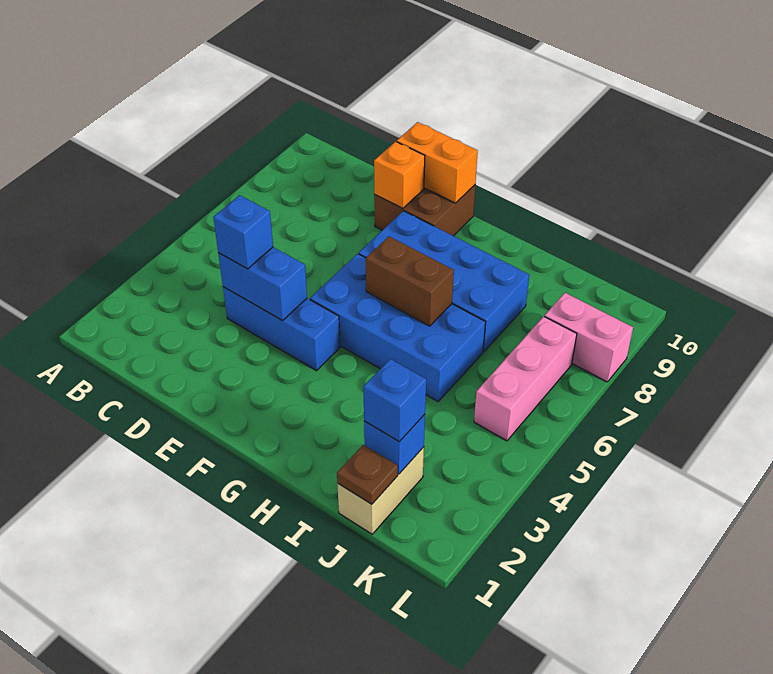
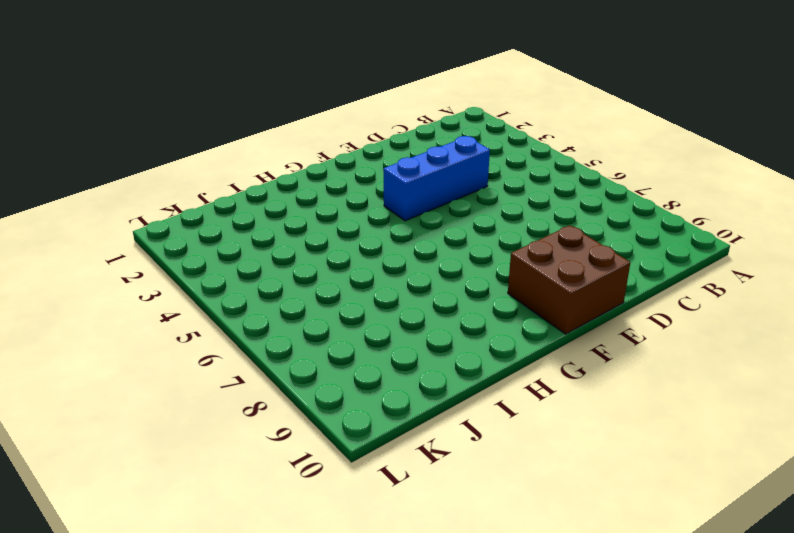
none -> blue brick F5:I6 level 1
none -> blue brick F7:I8 level 1
none -> tan brick J1:J2 level 1

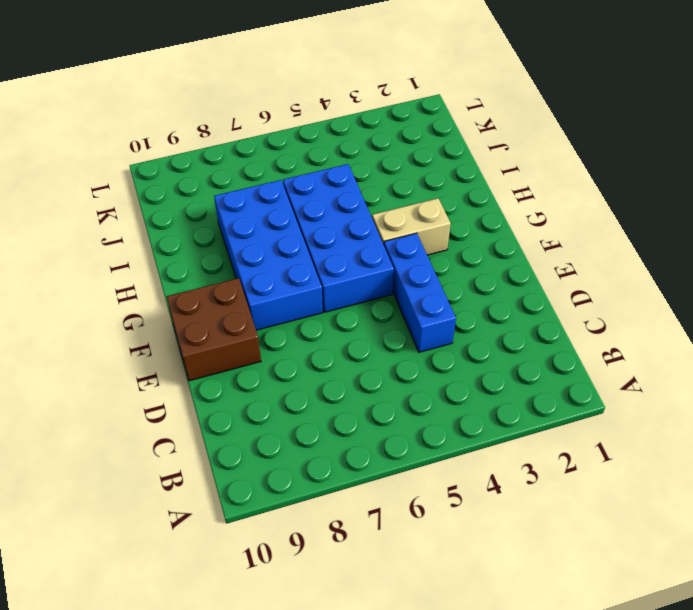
tan brick G3:G4 level 1 -> tan brick J1:J2 level 1
none -> pink brick K5:K7 level 1
none -> pink brick K8:L8 level 1
none -> blue brick D4:E4 level 2

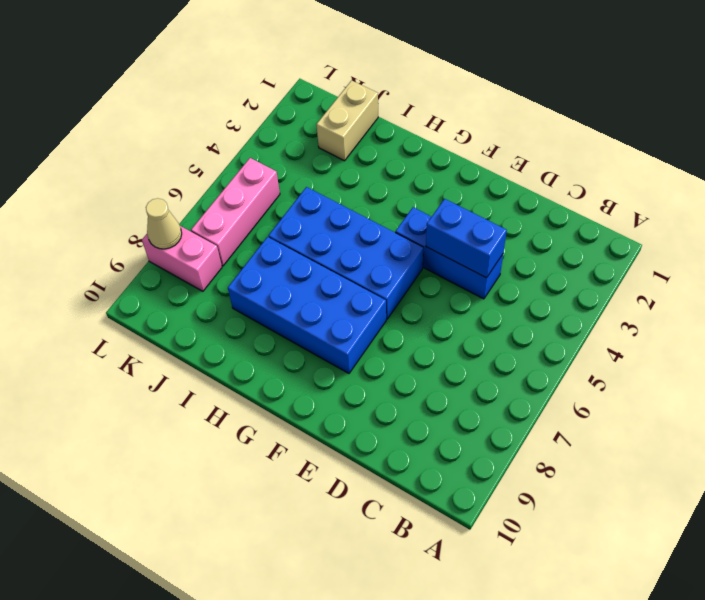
tan cone L8 level 2 -> none
none -> brown brick E9:F10 level 1
none -> orange brick E9 level 2
none -> orange brick E10:F10 level 2

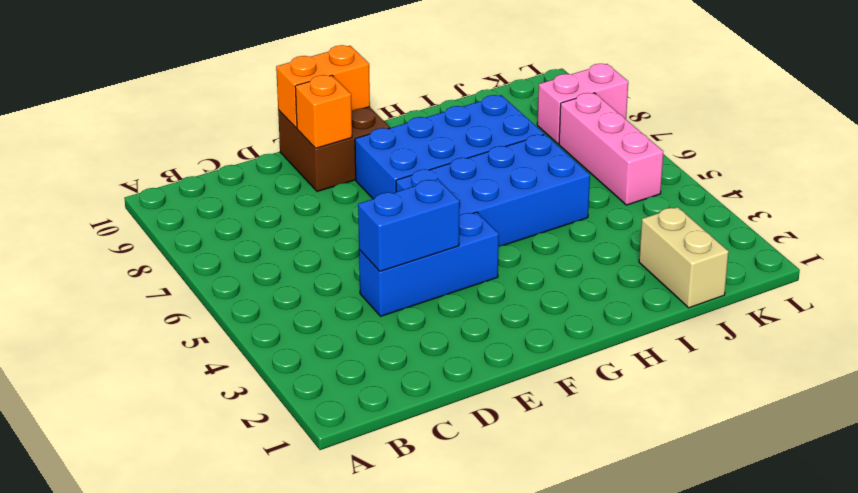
none -> brown brick G6:H6 level 2
none -> brown plate J1 level 2
none -> blue brick J2 level 2

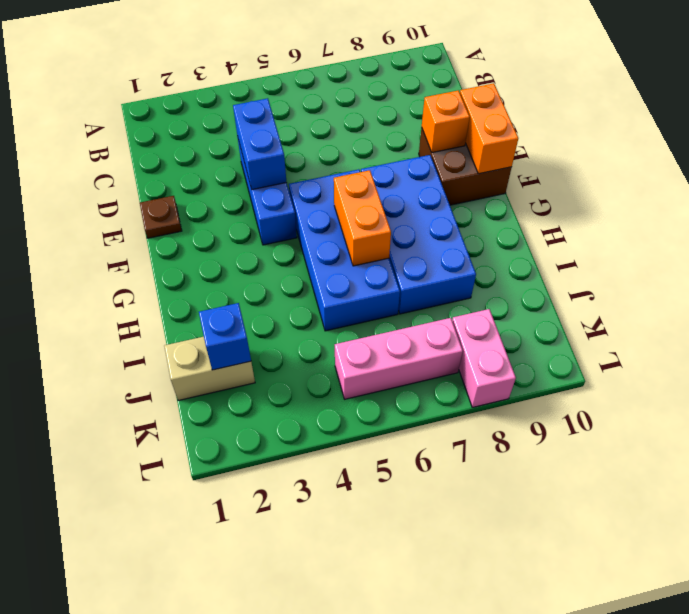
brown plate E1 level 1 -> brown plate J1 level 2
orange brick G6:H6 level 2 -> brown brick G6:H6 level 2
none -> blue brick D4 level 3
none -> blue brick J2 level 3

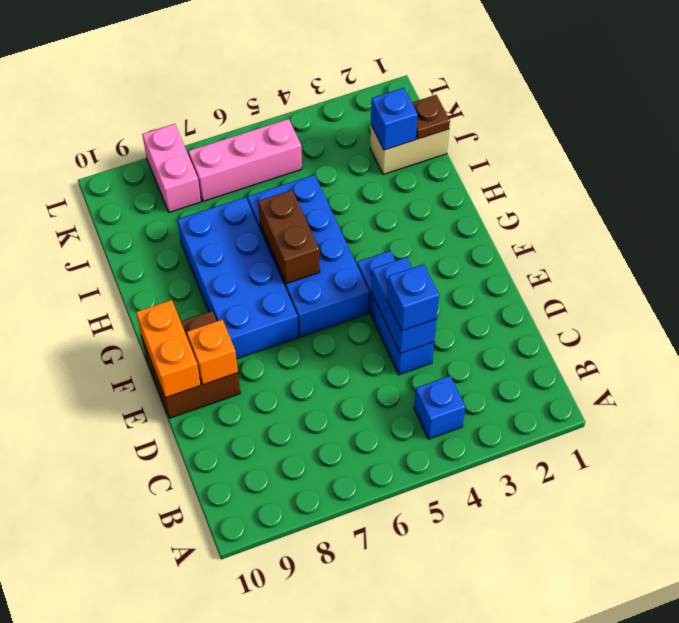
blue brick B4 level 1 -> blue brick J2 level 3

